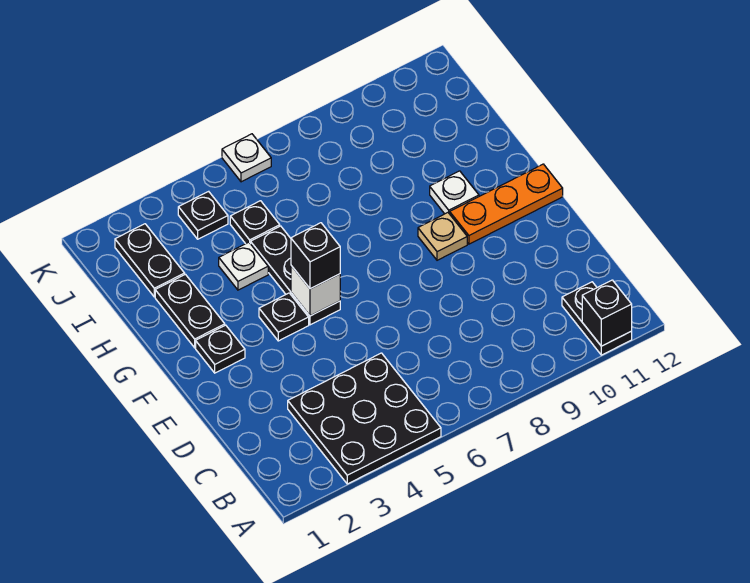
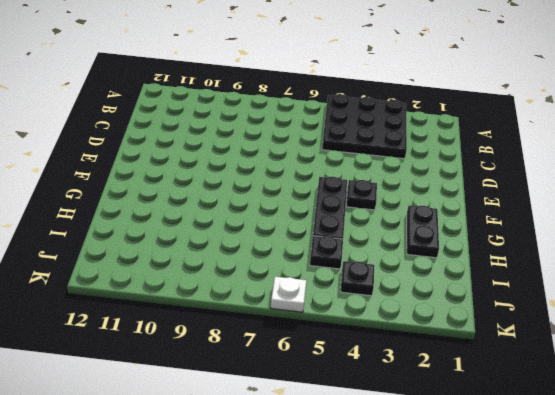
none -> black plate A11:B11 level 1
none -> black plate F2 level 1
none -> tan plate F9 level 1

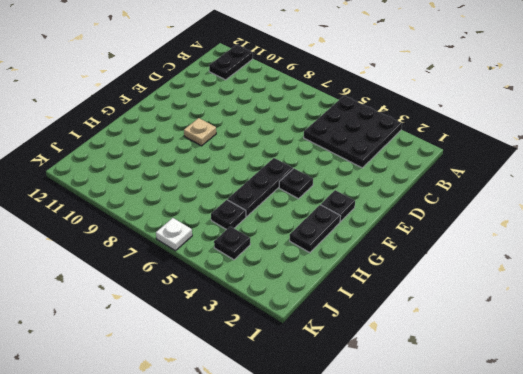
none -> orange plate F10:F12 level 1
none -> white plate G10 level 1
none -> white plate H4 level 1

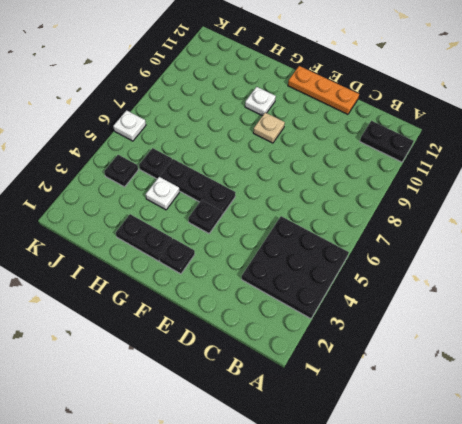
orange plate D12:F12 level 1 -> orange plate F10:F12 level 1
none -> black plate I2:J2 level 1
none -> black brick A11 level 2
none -> white brick F5 level 2

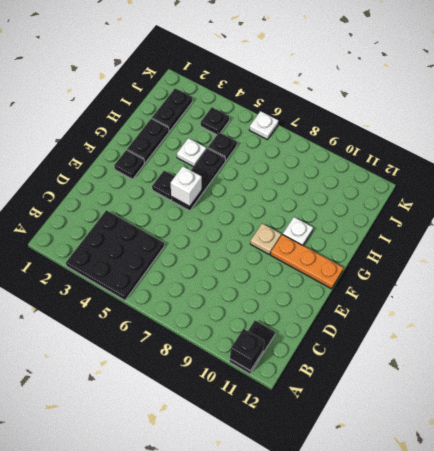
none -> black brick F5 level 3

